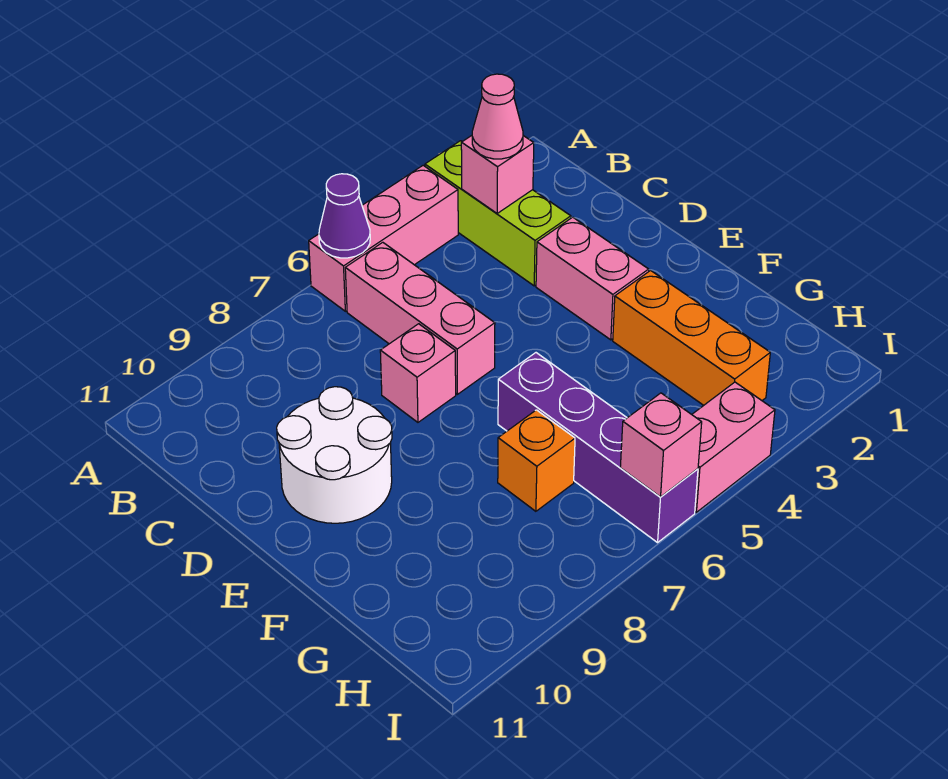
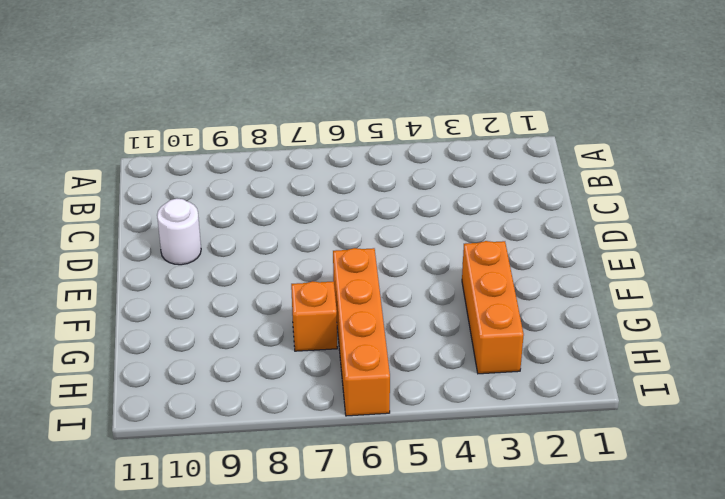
white round brick D10 level 1 -> white round brick D9:E10 level 1
orange brick F6:I6 level 1 -> purple brick F6:I6 level 1
none -> lime brick A3:C3 level 1
none -> pink brick A4:A6 level 1
none -> pink brick B6:D6 level 1

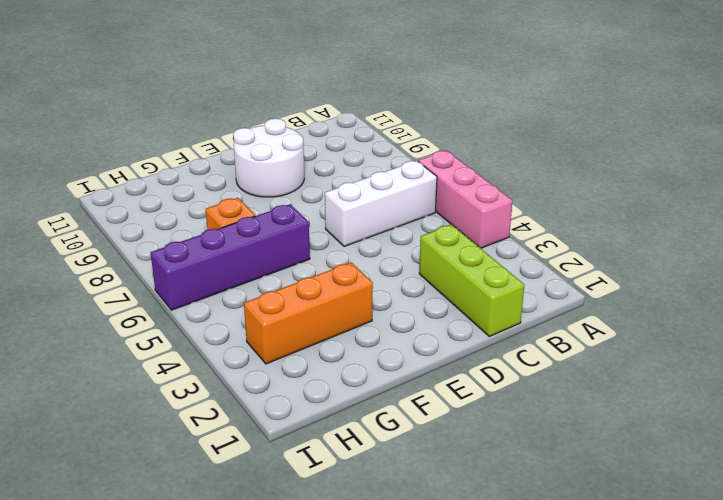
white brick B6:D6 level 1 -> pink brick B6:D6 level 1
lime brick C1:C3 level 1 -> lime brick A3:C3 level 1
none -> pink brick D3:E3 level 1
none -> pink brick D7 level 1
none -> pink brick I4:I5 level 1

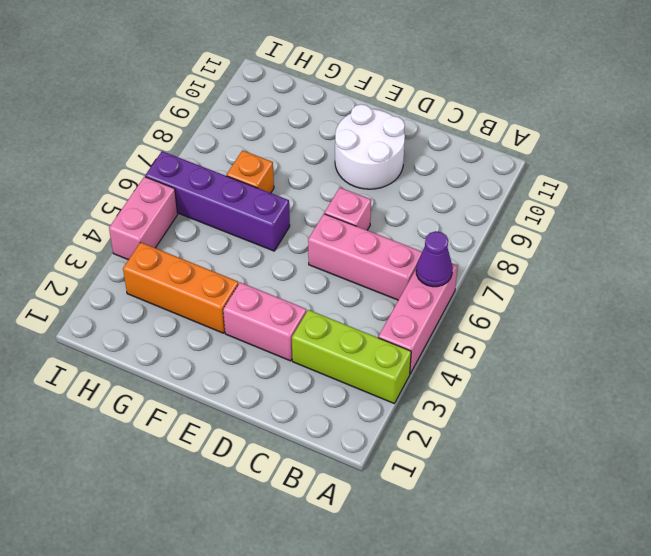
none -> pink brick B3 level 2
none -> pink brick I6 level 2
none -> pink cone B3 level 3

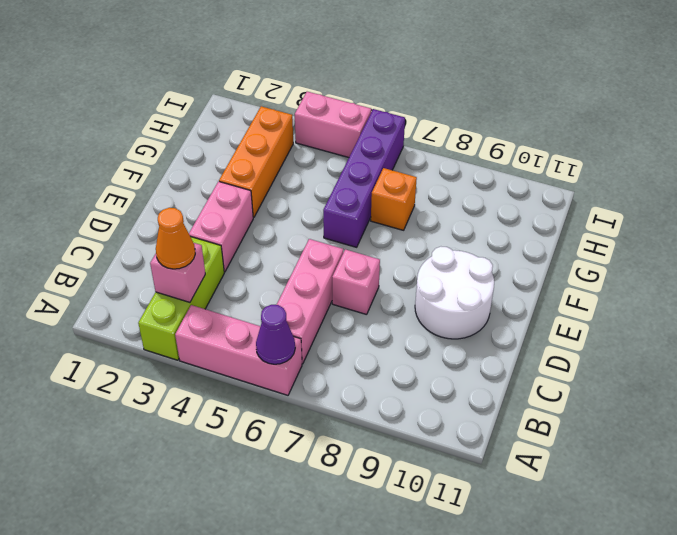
orange cone B3 level 3 -> pink cone B3 level 3
none -> pink brick I6 level 2

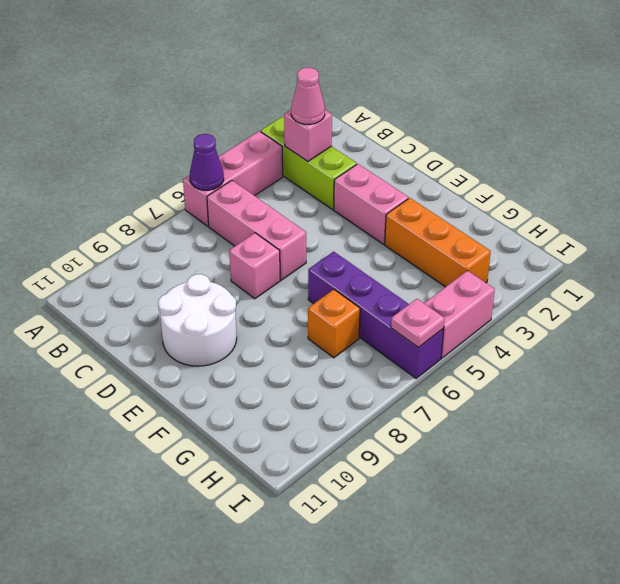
pink plate I6 level 2 -> pink brick I6 level 2

